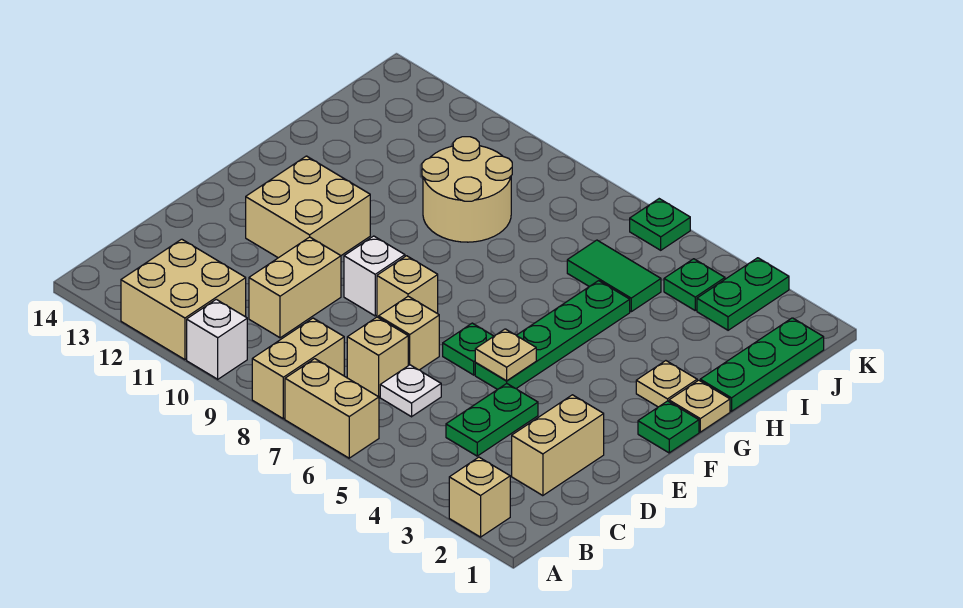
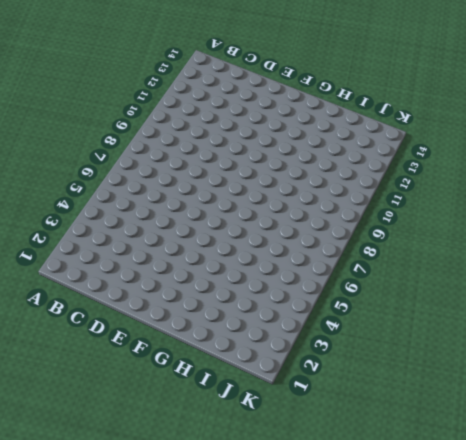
none -> tan brick A2 level 1
none -> tan brick A6:A7 level 1
none -> tan brick A8:B8 level 1

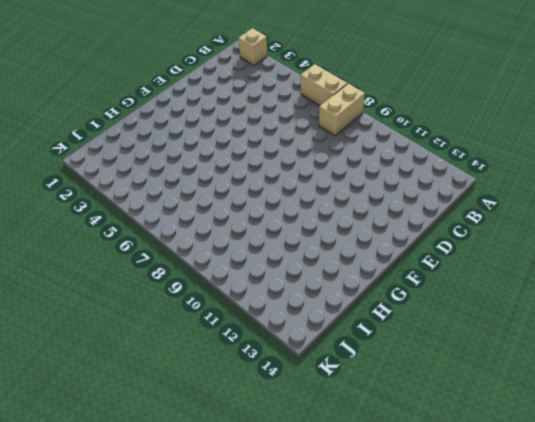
none -> white brick A10 level 1
none -> tan brick A11:B12 level 1
none -> tan brick C2:D2 level 1

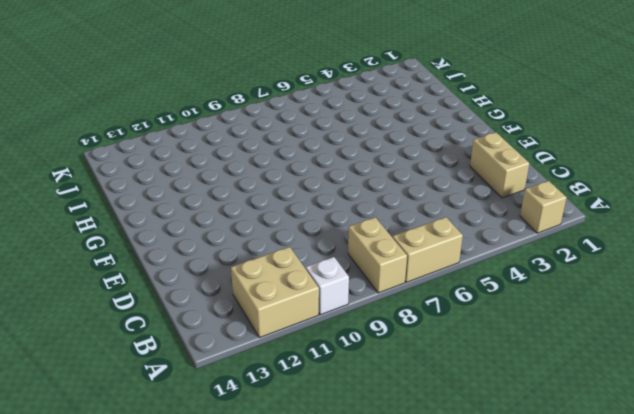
none -> green plate C4:D4 level 1
none -> white plate C6 level 1
none -> tan brick C7 level 1

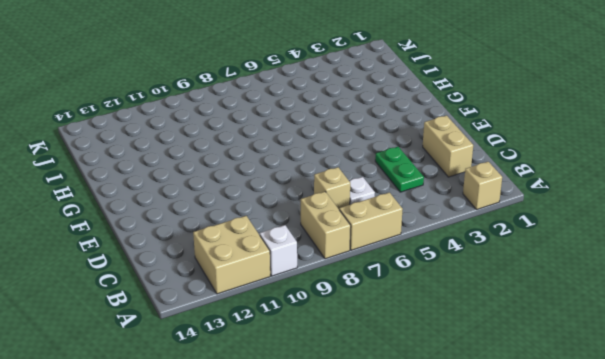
none -> tan brick C10:D10 level 1
none -> tan brick D7 level 1
none -> green plate E5:H5 level 1

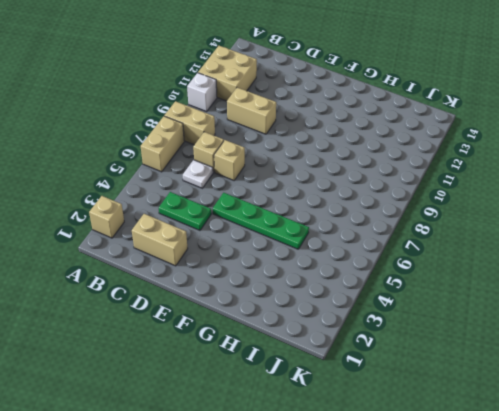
none -> green plate E6 level 1
none -> tan brick E8 level 1
none -> white brick E9 level 1

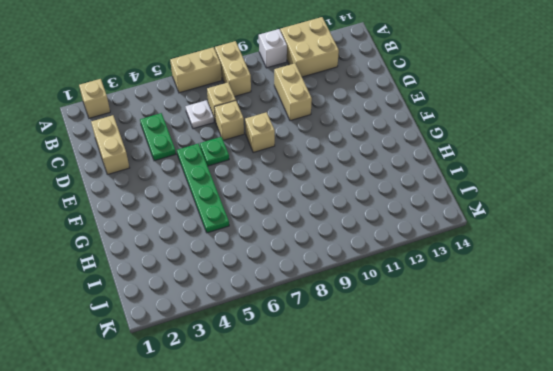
none -> white brick E9 level 1
none -> tan brick E11:F12 level 1
none -> green plate F1 level 1

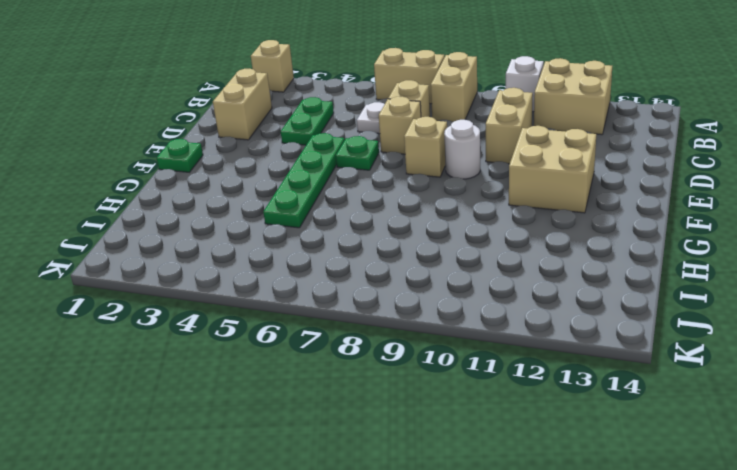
white round brick E9 level 1 -> white brick E9 level 1
none -> tan plate G1 level 1
none -> tan plate G2 level 1
none -> green plate H1:J1 level 1

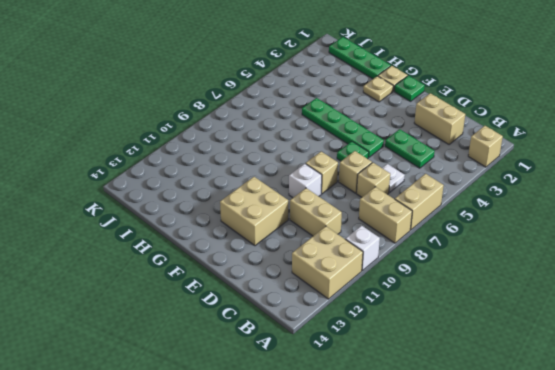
none -> tan round brick H9:I10 level 1
none -> green tile I5:I6 level 1
none -> green plate J3:K3 level 1

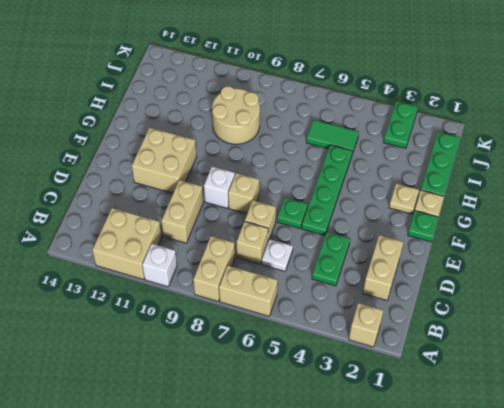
none -> green plate J4 level 1
none -> green plate K6 level 1
none -> tan plate E5 level 2

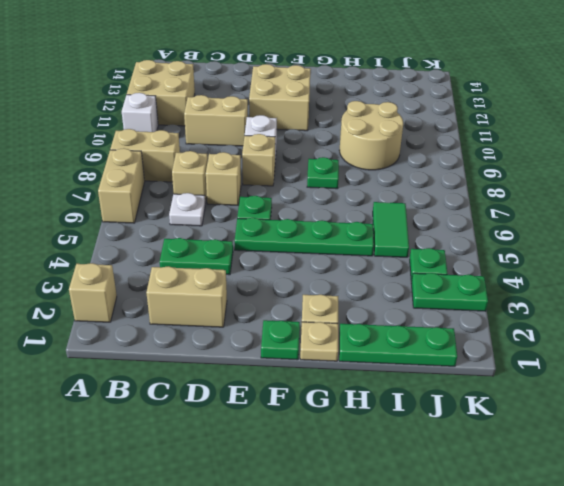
green plate G8 level 1 -> green plate K6 level 1
none -> tan plate E5 level 2

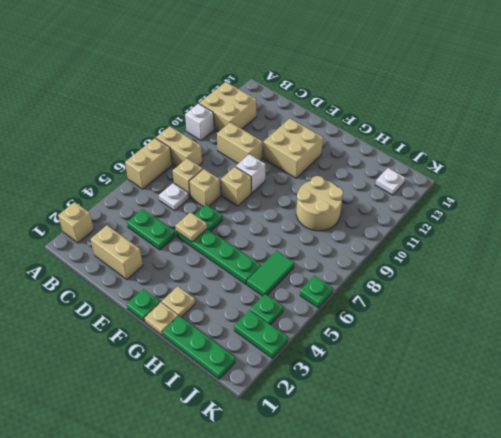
white plate J13 level 1 -> none

